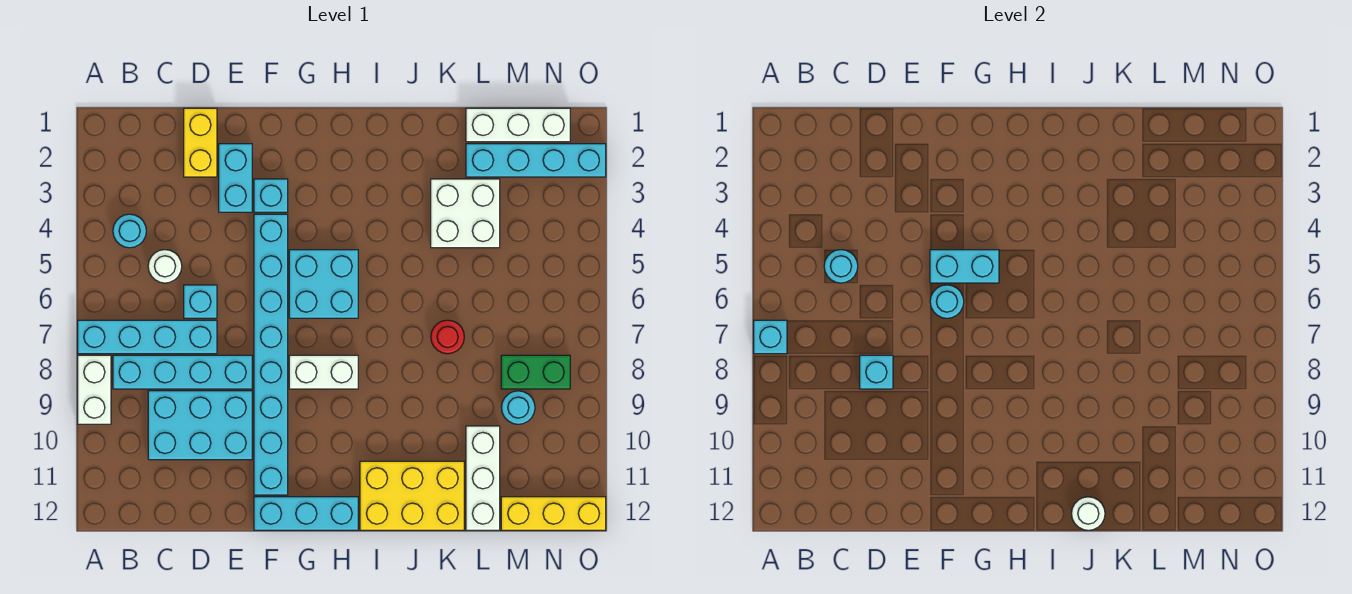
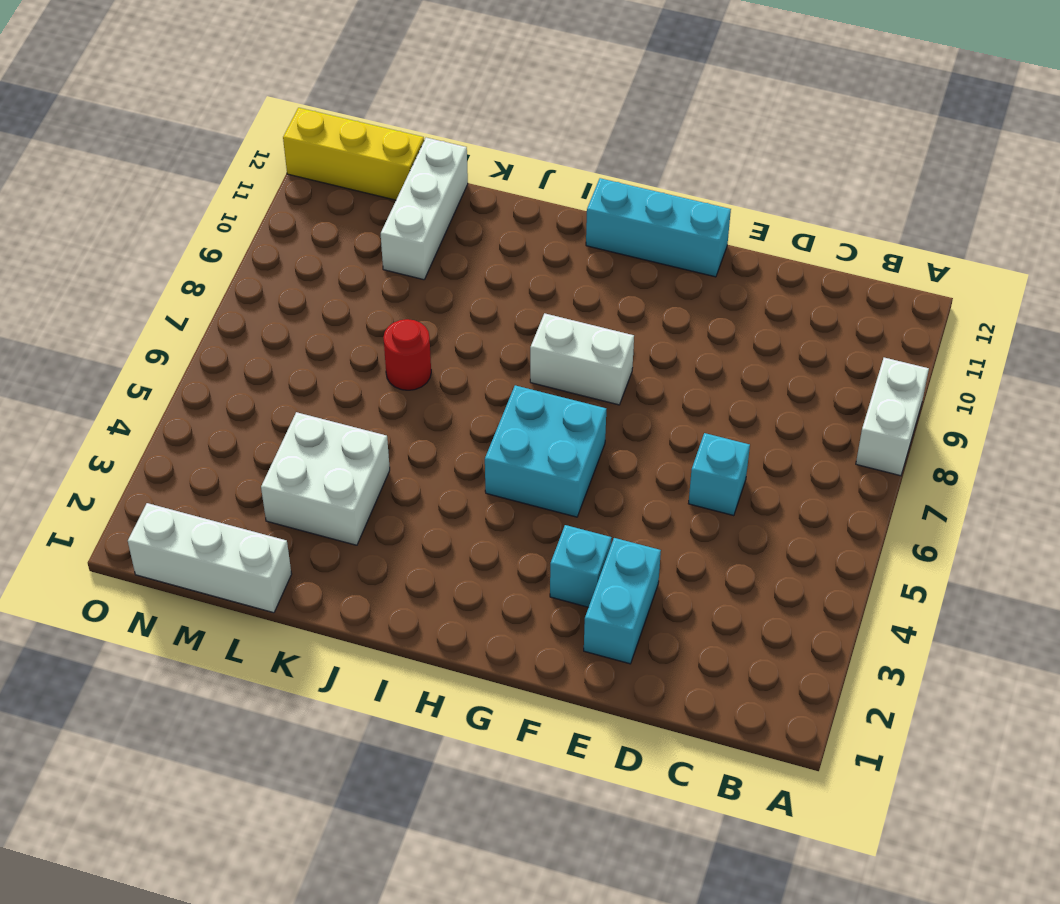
none -> cyan brick A7:D7 level 1
none -> cyan round brick B4 level 1
none -> cyan brick B8:E8 level 1

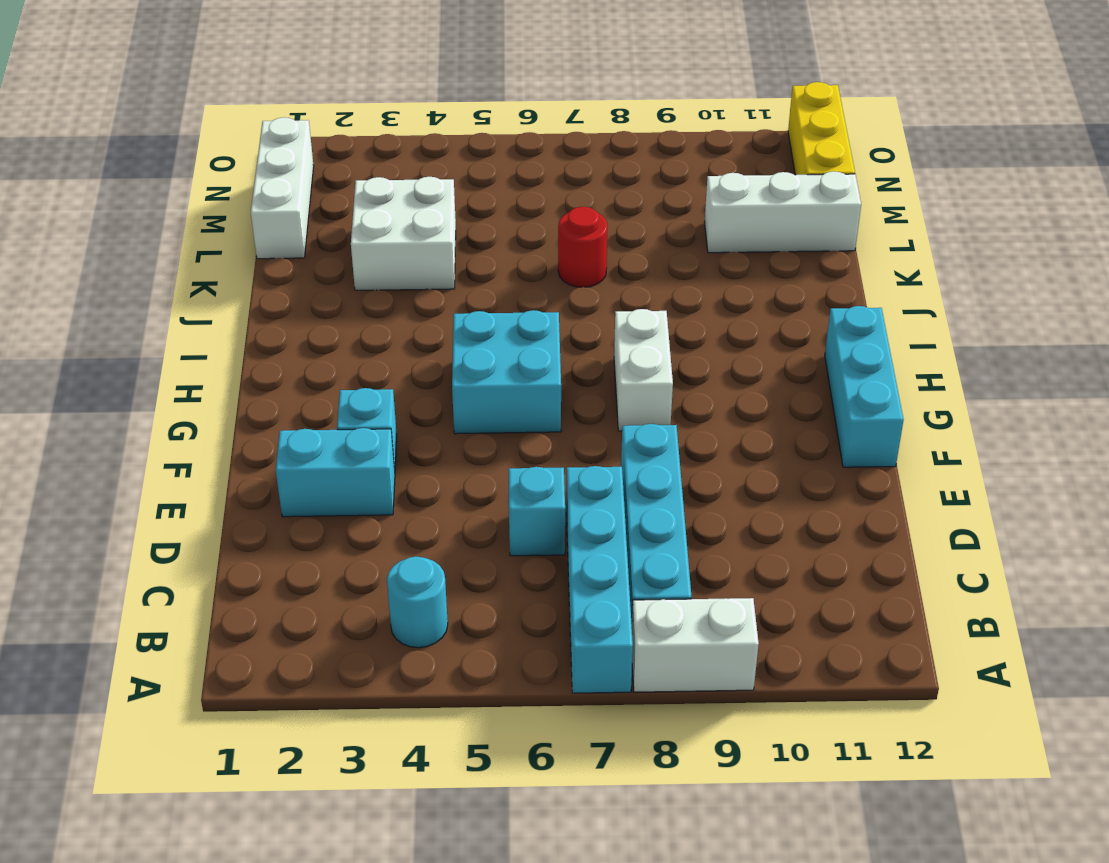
none -> white round brick C5 level 1
none -> cyan brick C9:E10 level 1
none -> yellow brick D1:D2 level 1

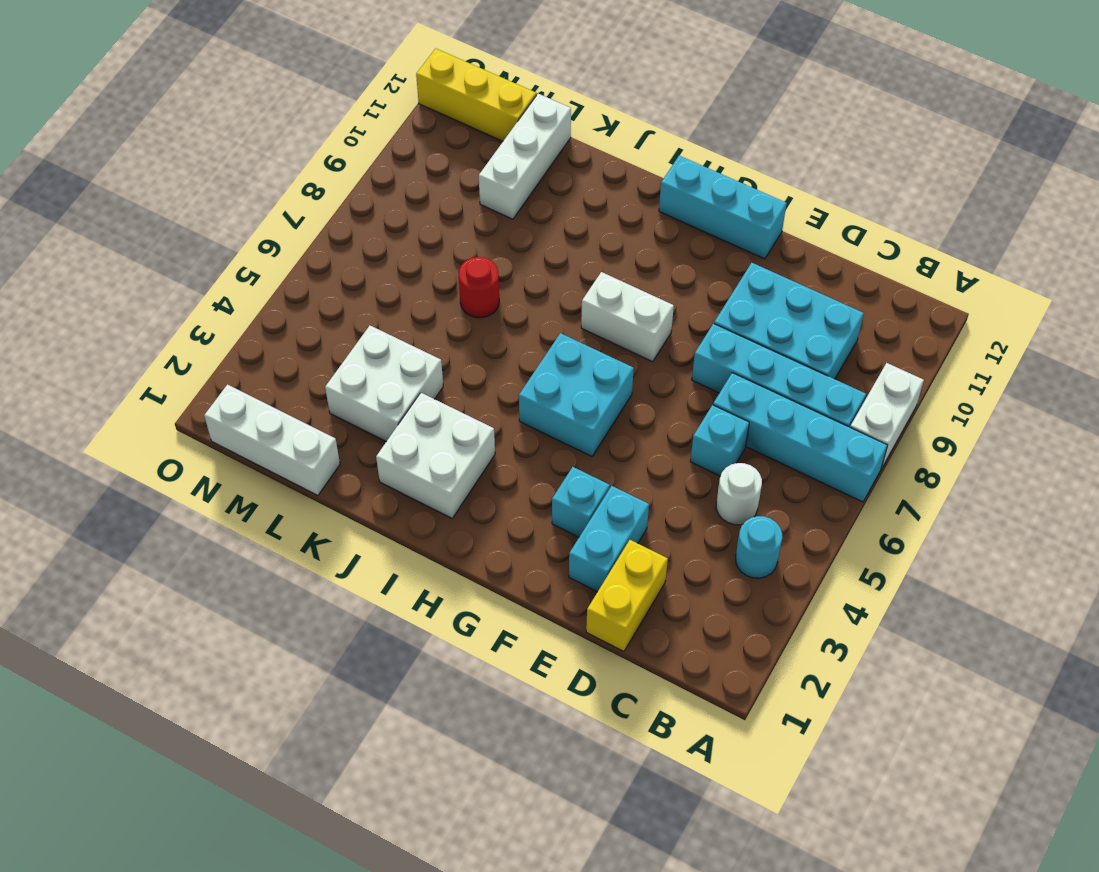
white brick I2:J3 level 1 -> none
none -> cyan brick F4:F11 level 1
none -> yellow brick I11:K12 level 1
none -> cyan brick L2:O2 level 1

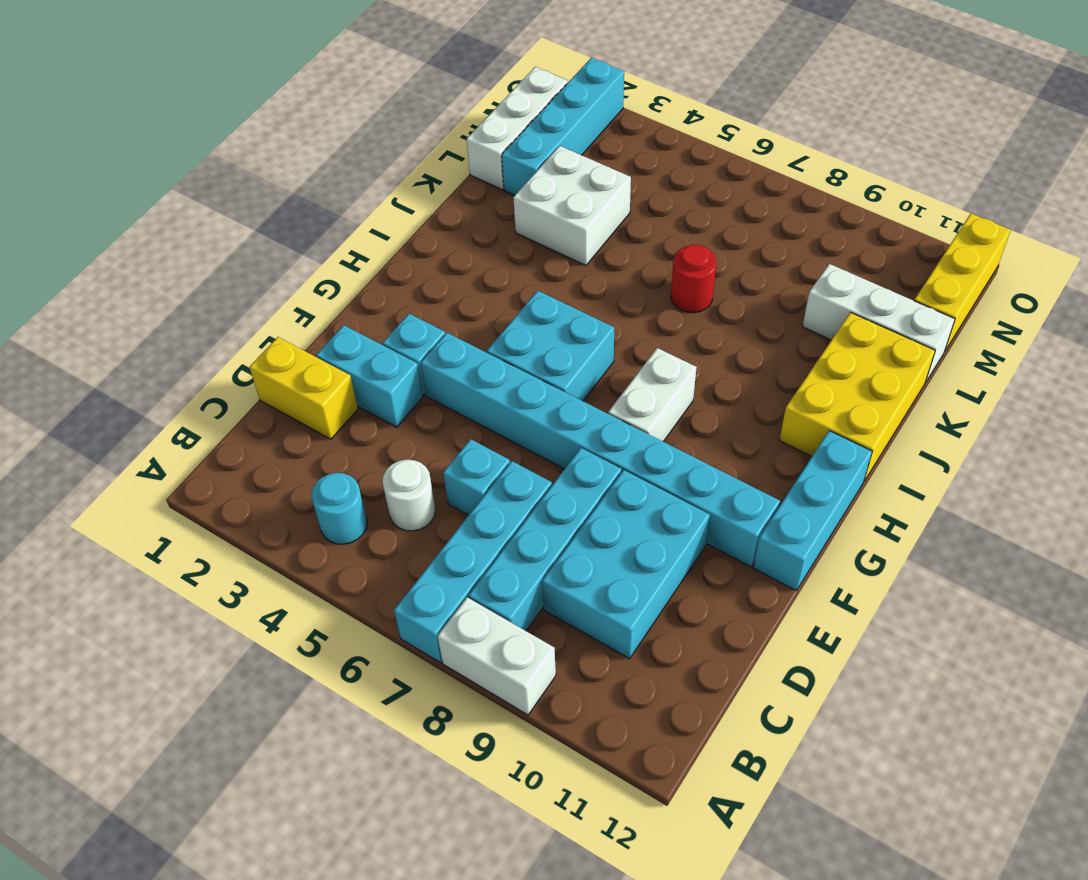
none -> green brick M8:N8 level 1
none -> cyan round brick M9 level 1
none -> cyan brick A7 level 2

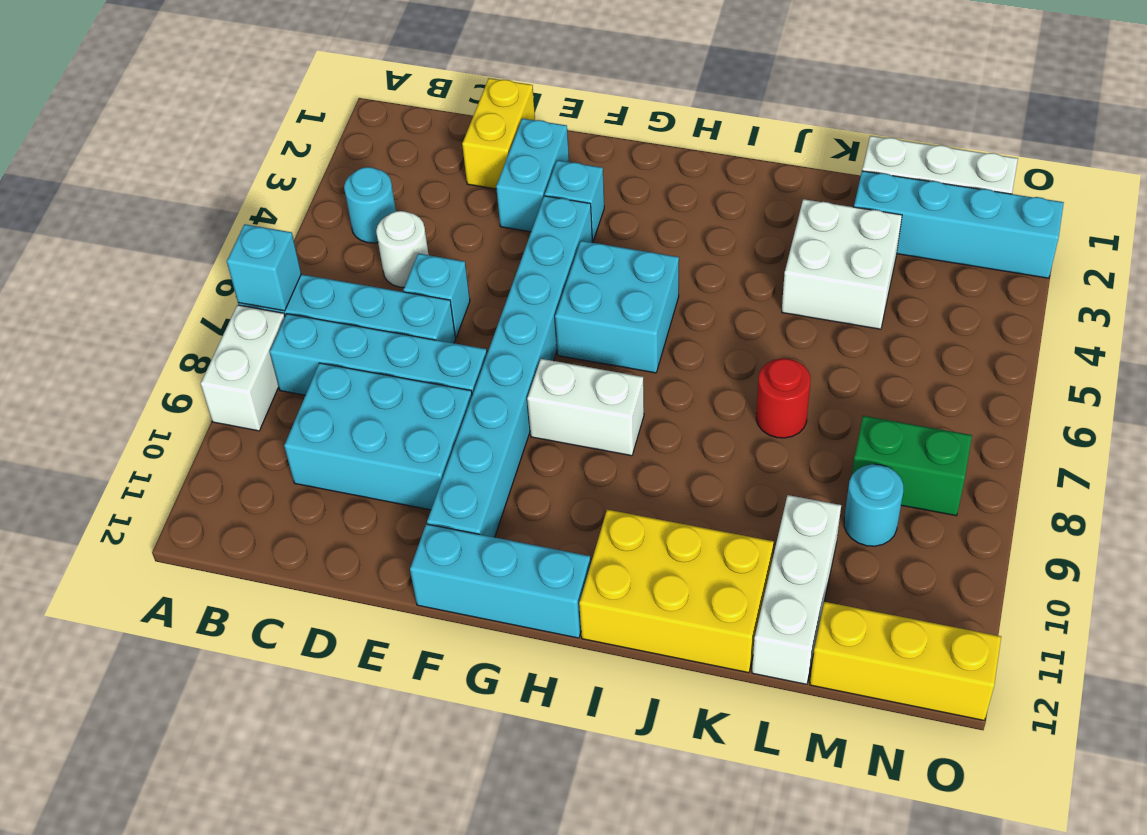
none -> cyan round brick C5 level 2
none -> cyan brick D8 level 2
none -> cyan brick F5:G5 level 2

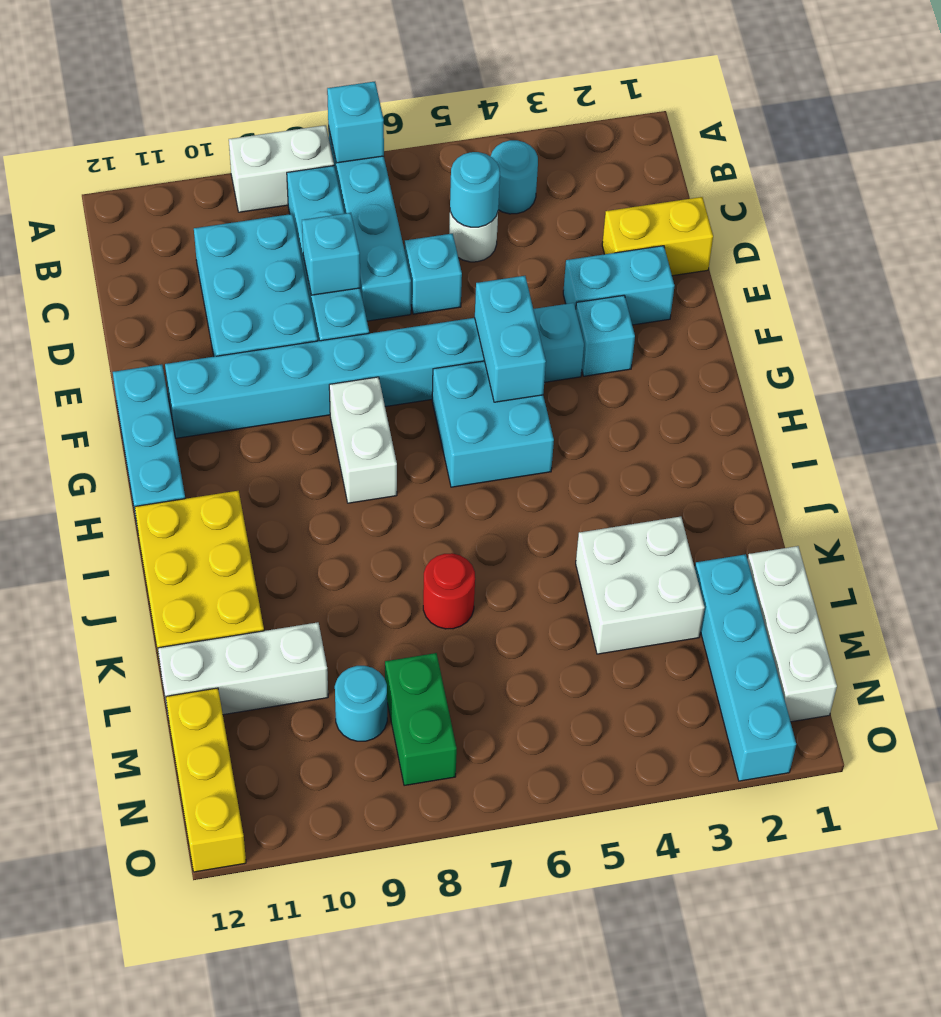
none -> cyan round brick F6 level 2
none -> white round brick J12 level 2

